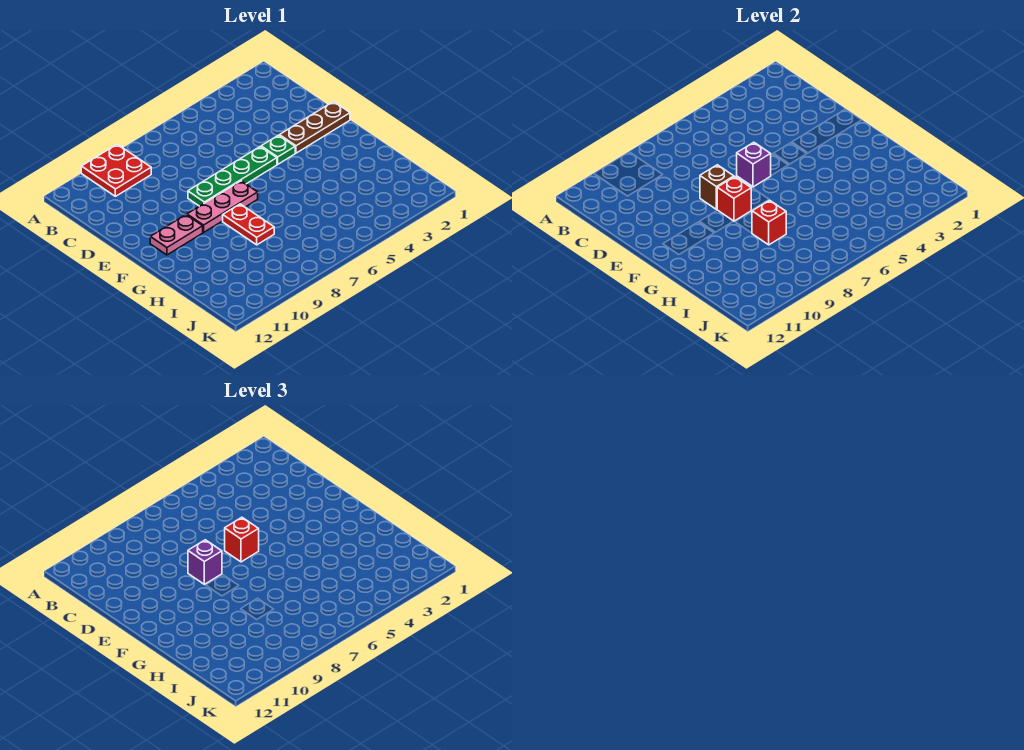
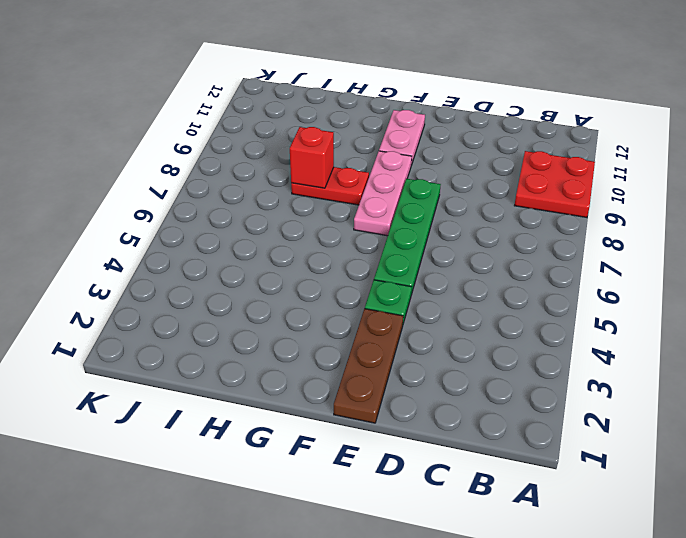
none -> purple brick E6 level 2
none -> brown brick E8 level 2
none -> red brick F8 level 2

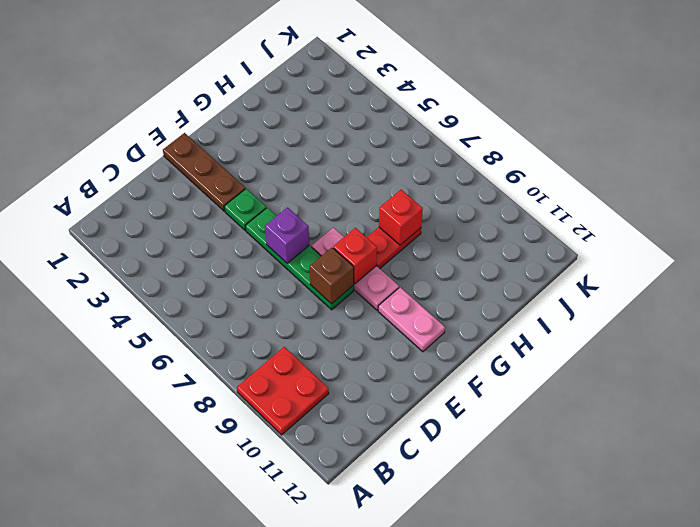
none -> red brick E6 level 3
none -> purple brick E8 level 3

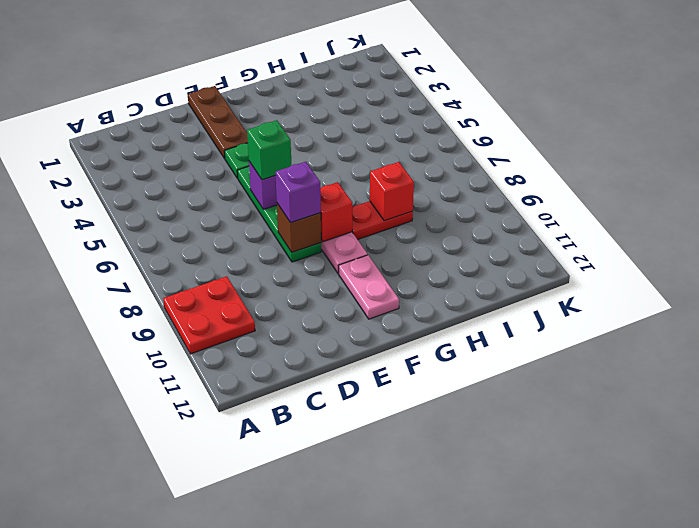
green brick E6 level 3 -> red brick E6 level 3

